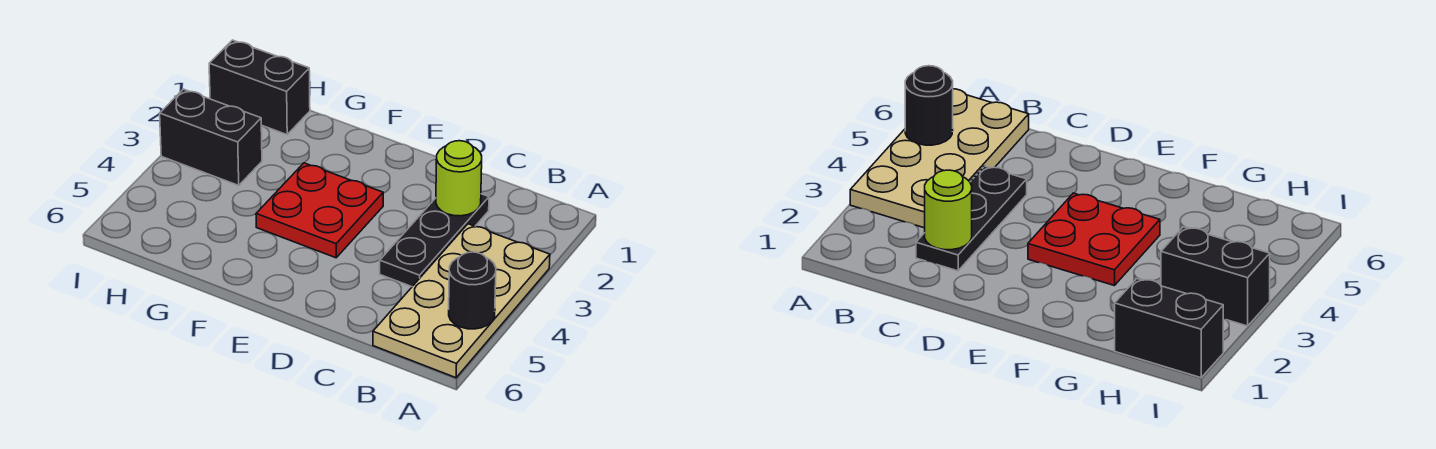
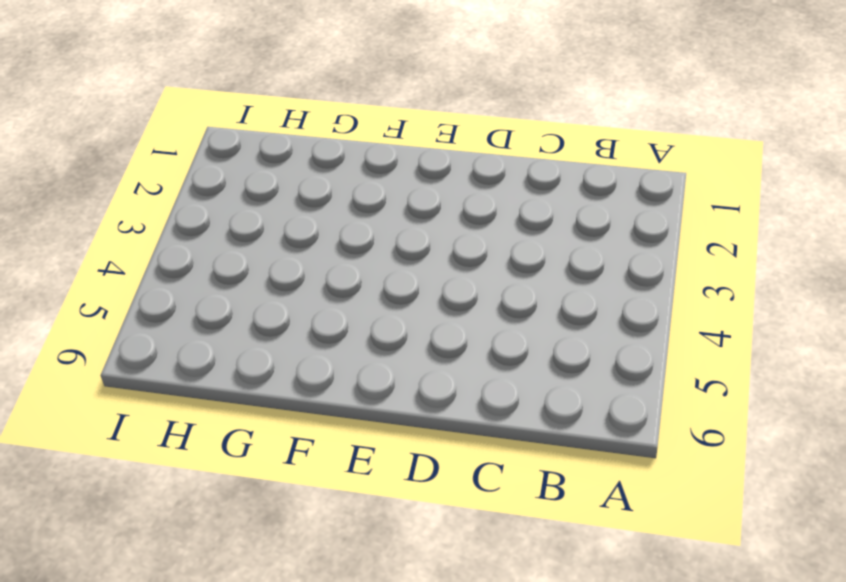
none -> tan plate A3:B6 level 1
none -> black plate C2:C4 level 1

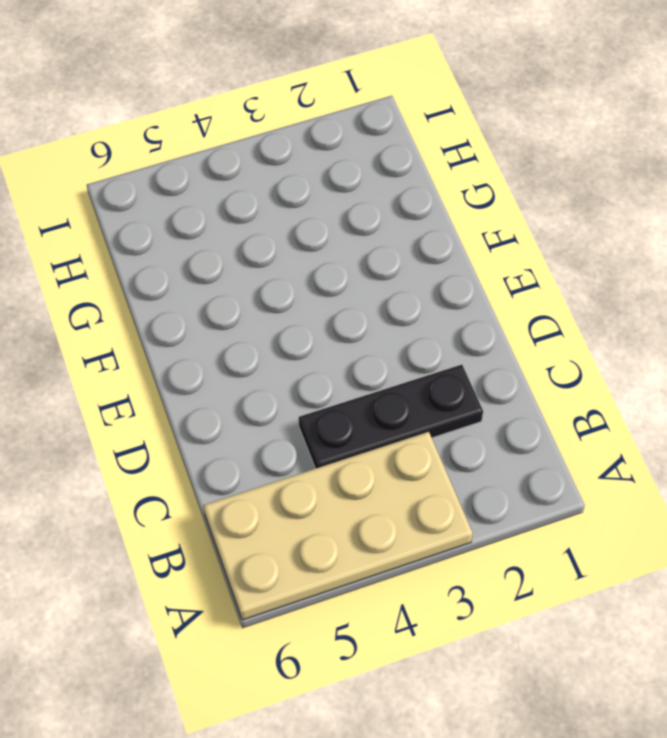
none -> red plate E3:F4 level 1
none -> black brick H1:I1 level 1

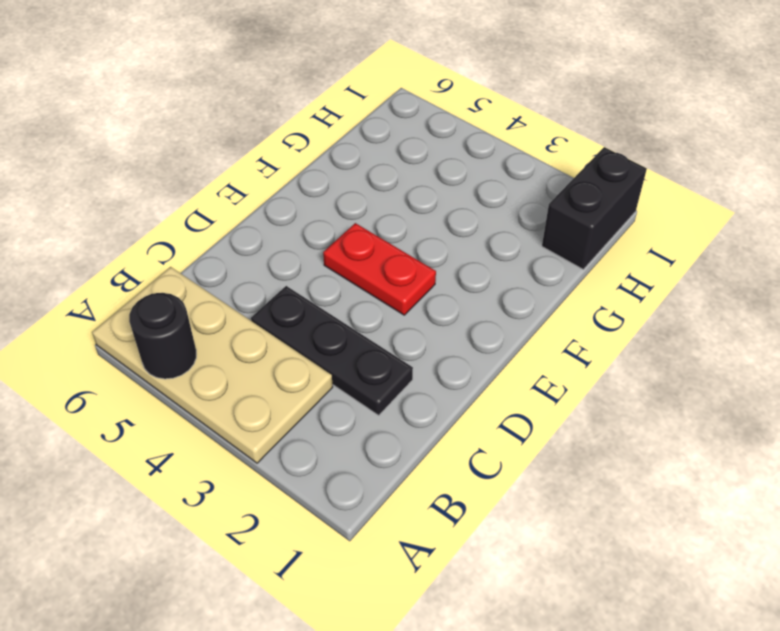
red plate E3:E4 level 1 -> red plate E3:F4 level 1
none -> black brick H3:I3 level 1
none -> lime round brick C2 level 2

